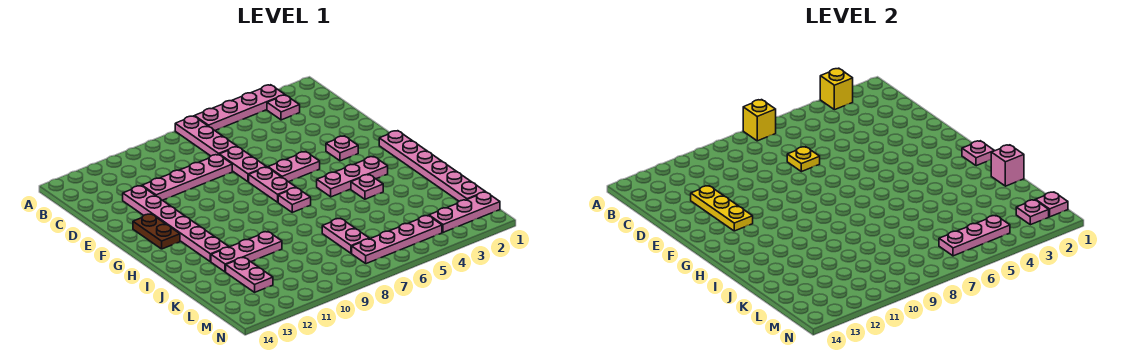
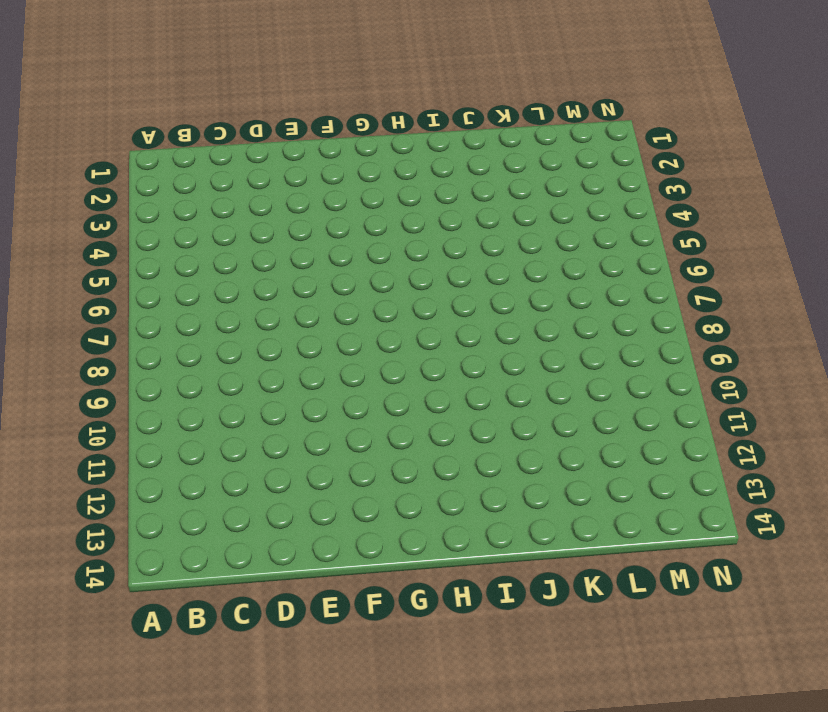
none -> pink plate A3:A6 level 1
none -> pink plate A7:C7 level 1
none -> pink plate B3 level 1

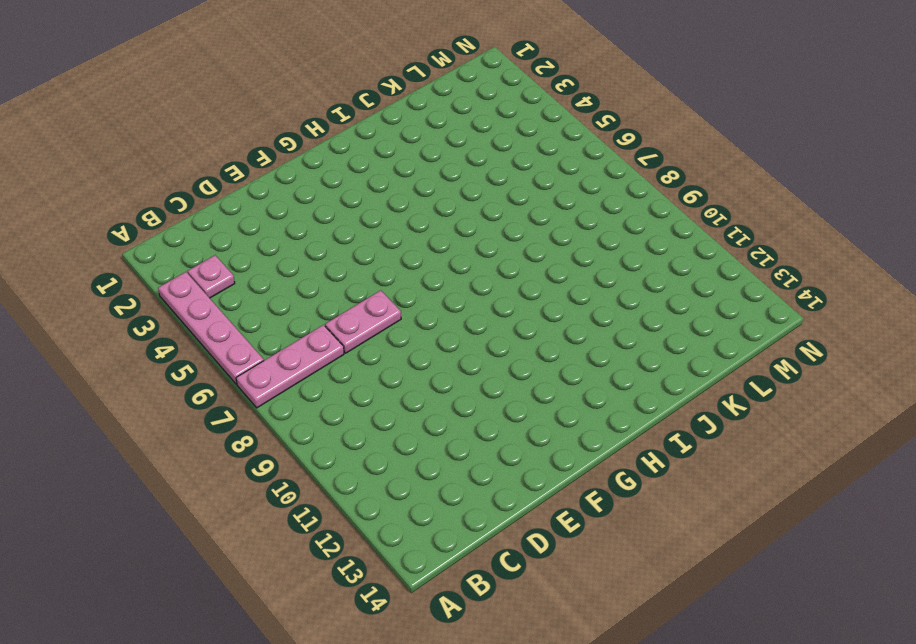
none -> pink plate D8:D11 level 1
none -> pink plate D12:I12 level 1
none -> pink plate F3 level 1

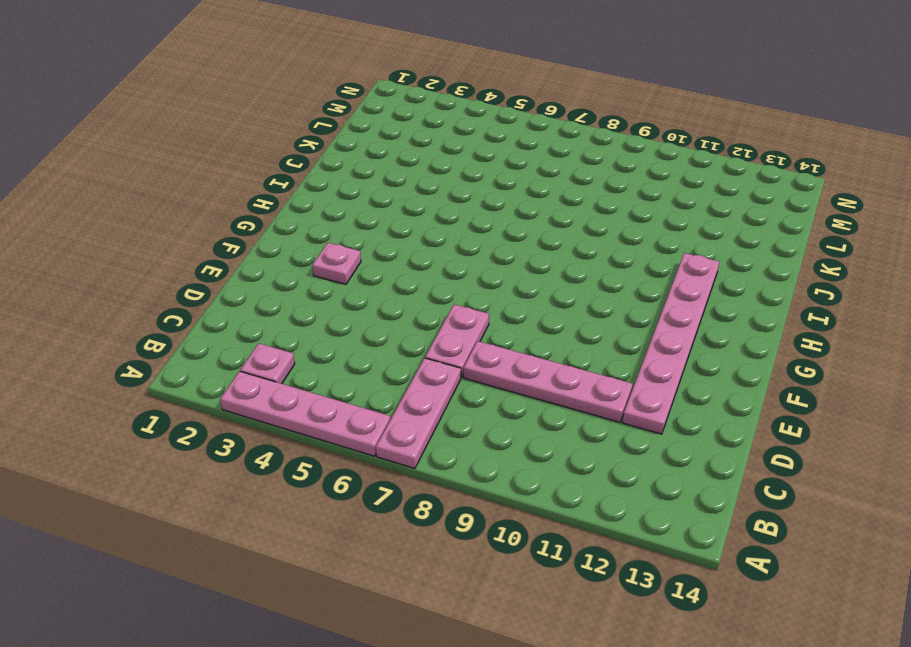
none -> pink plate F5:F6 level 1
none -> pink plate F7:G7 level 1
none -> brown plate F13:G13 level 1

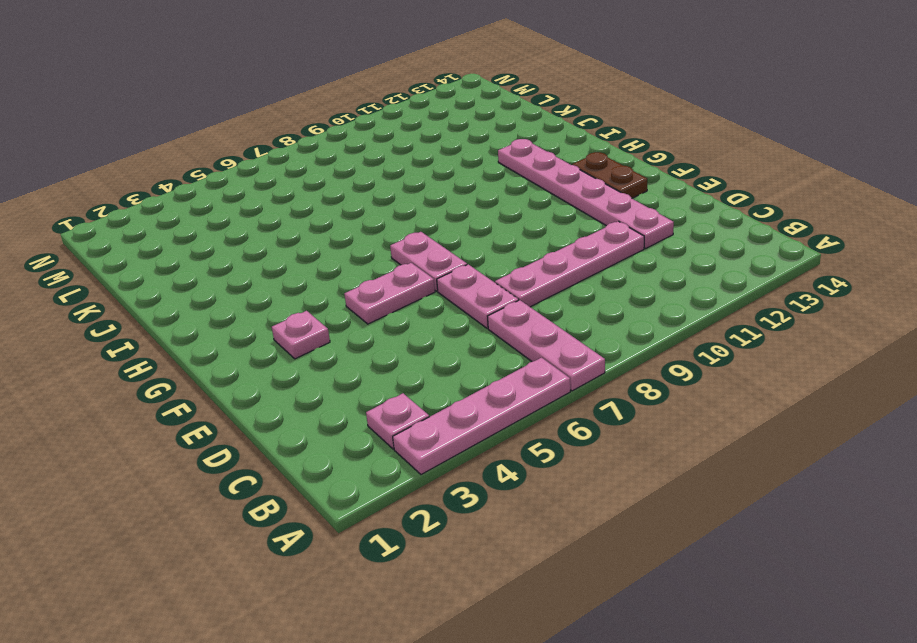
none -> pink plate G1:L1 level 1
none -> pink plate H3:H5 level 1
none -> pink plate H7 level 1

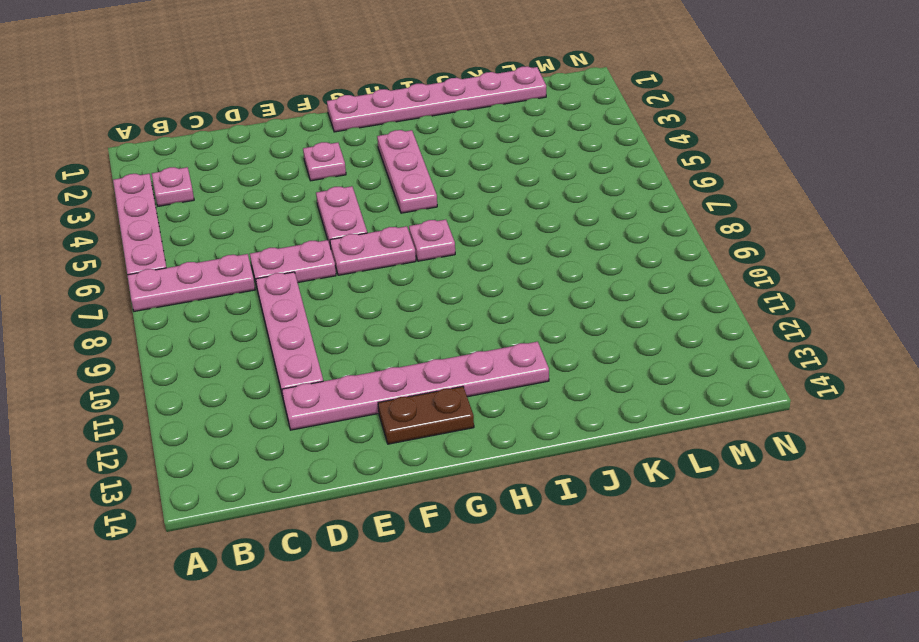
none -> pink plate I4 level 1
none -> pink plate J10:J12 level 1
none -> pink plate K7:L7 level 1

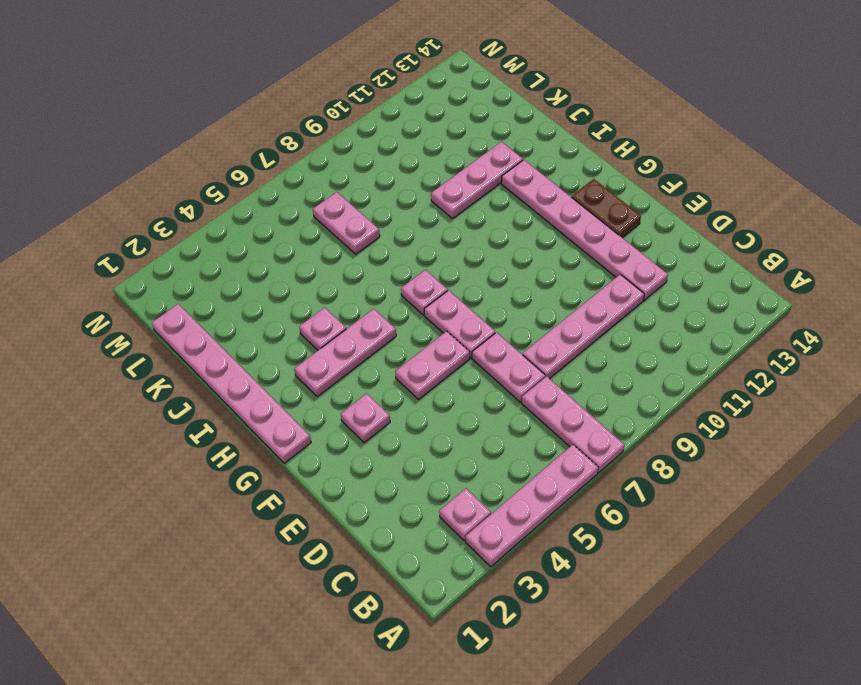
none -> pink plate K12:L12 level 1
none -> pink plate M1:M3 level 1
none -> pink plate M4:M7 level 1

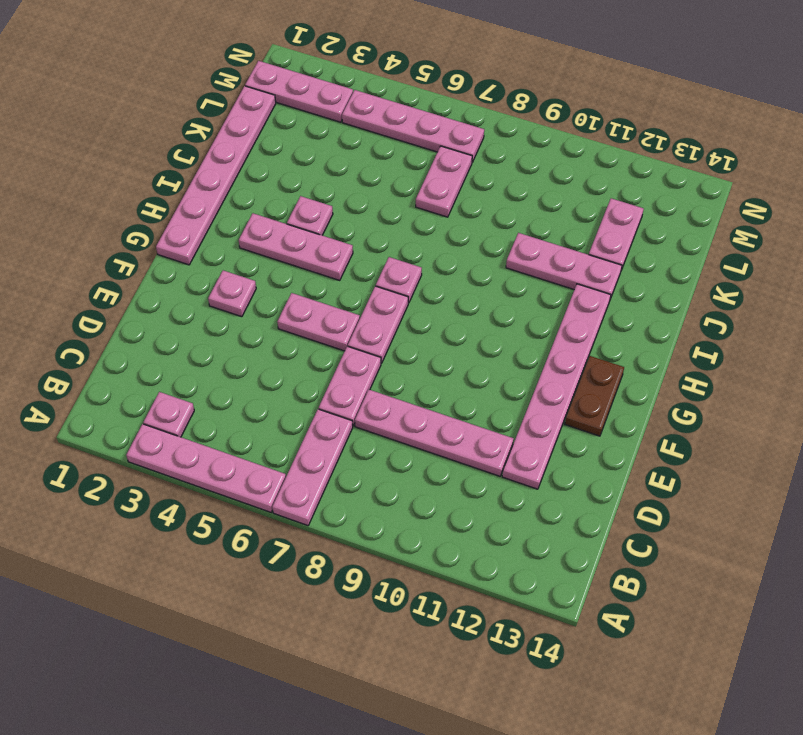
none -> yellow brick A3 level 2
none -> yellow brick A7 level 2
none -> yellow plate D7 level 2

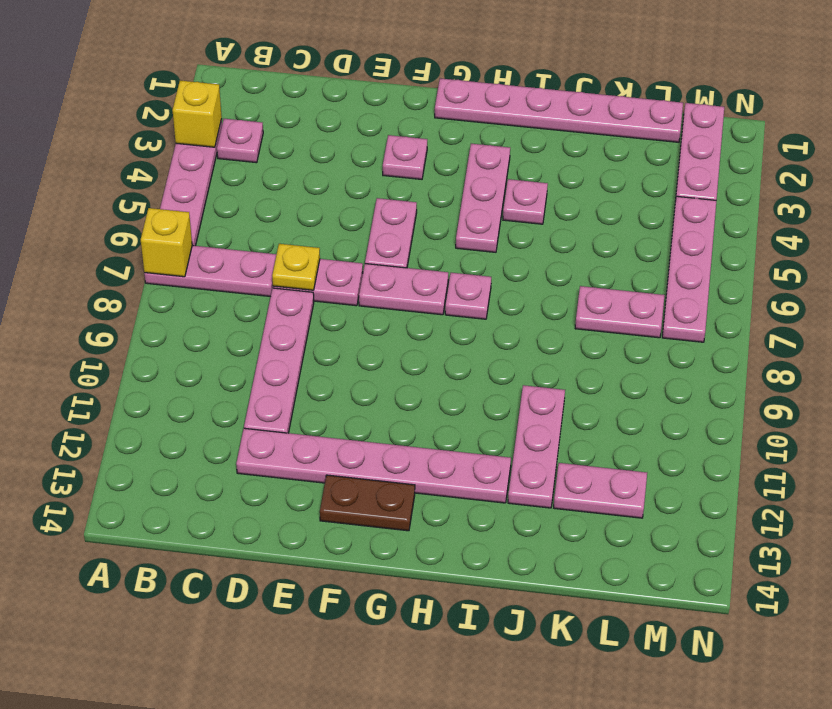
none -> yellow plate D12:F12 level 2
none -> pink plate H1 level 2
none -> pink brick J1 level 2

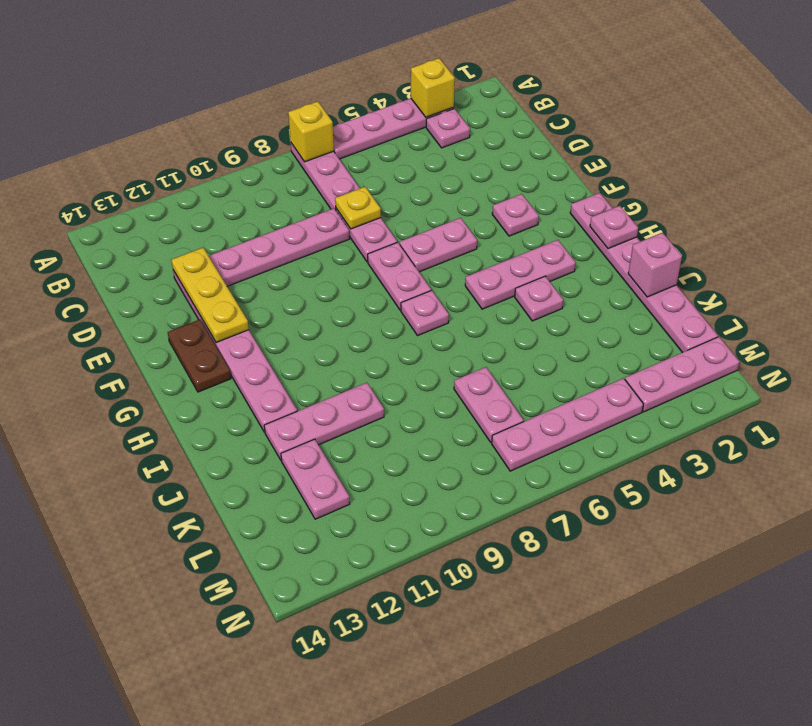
none -> pink plate M1 level 2
none -> pink plate M2 level 2
none -> pink plate M4:M6 level 2

